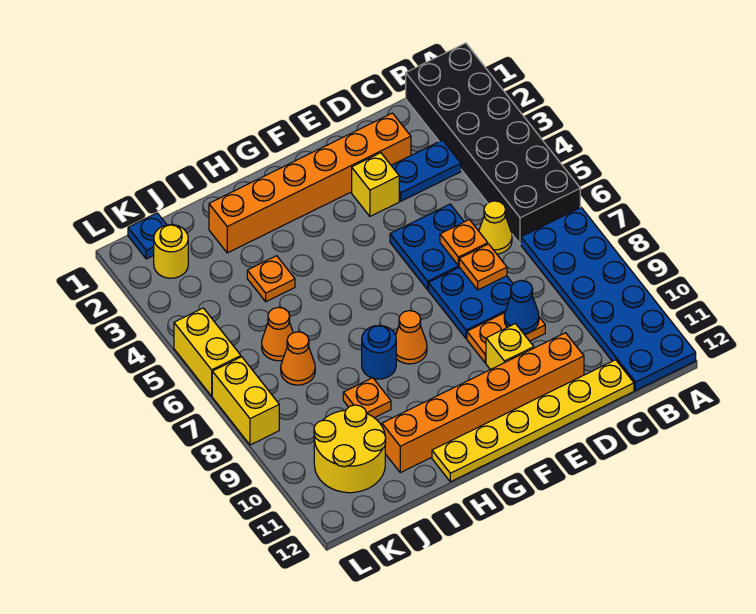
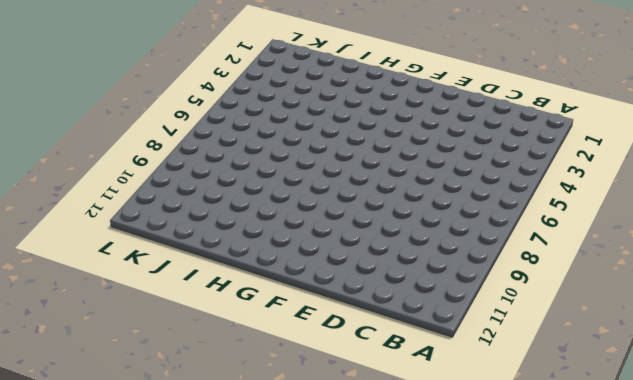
none -> black brick A1:B6 level 1
none -> blue plate A7:B12 level 1
none -> blue plate C3:D3 level 1

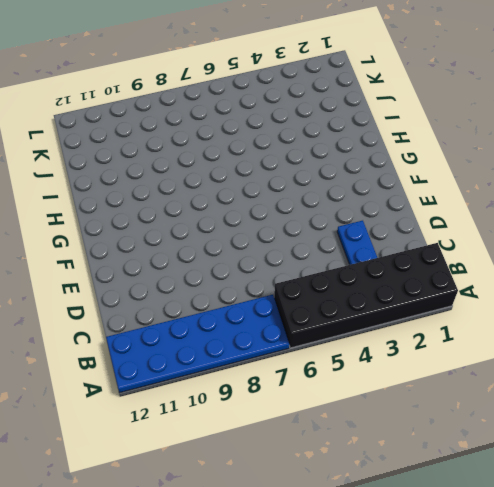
none -> yellow cone C6 level 1
none -> yellow plate C12:H12 level 1
none -> orange brick D2:I2 level 1

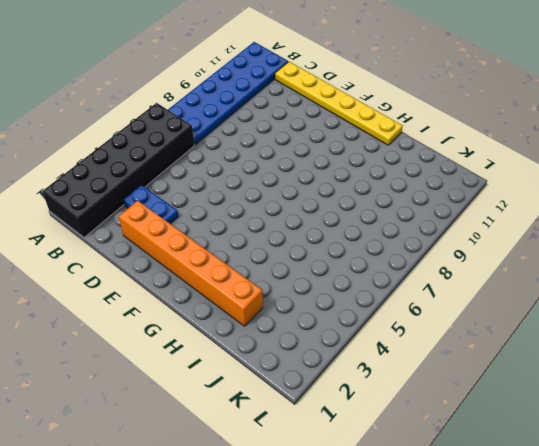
none -> yellow cone C6 level 1
none -> blue plate D5:E6 level 1
none -> blue plate D7:E8 level 1

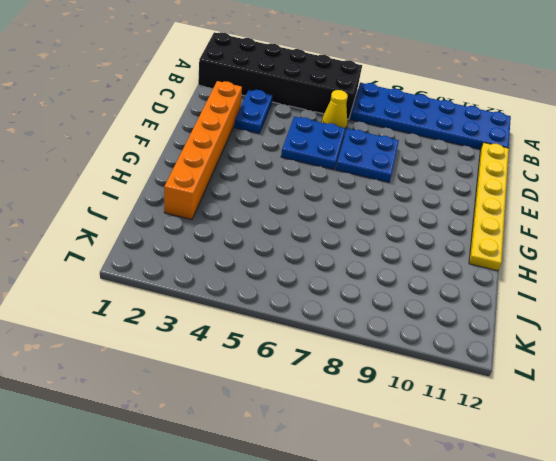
none -> orange plate D9:E9 level 1
none -> orange brick D11:I11 level 1
none -> yellow brick E3 level 1

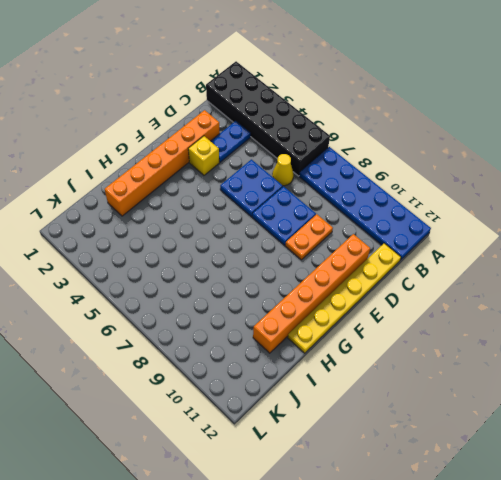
none -> yellow brick E10 level 1
none -> orange cone G8 level 1
none -> blue round brick H8 level 1

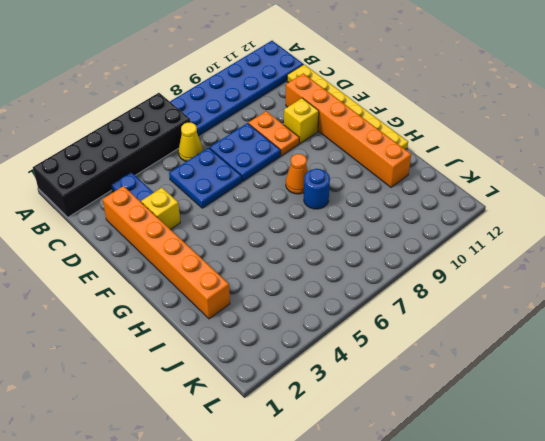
none -> orange plate I4 level 1
none -> orange plate I9 level 1
none -> orange cone J6 level 1

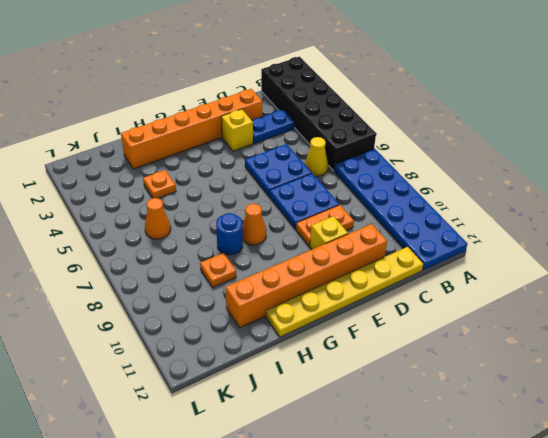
none -> orange cone J7 level 1
none -> yellow round brick J10:K11 level 1
none -> blue plate K1 level 1

